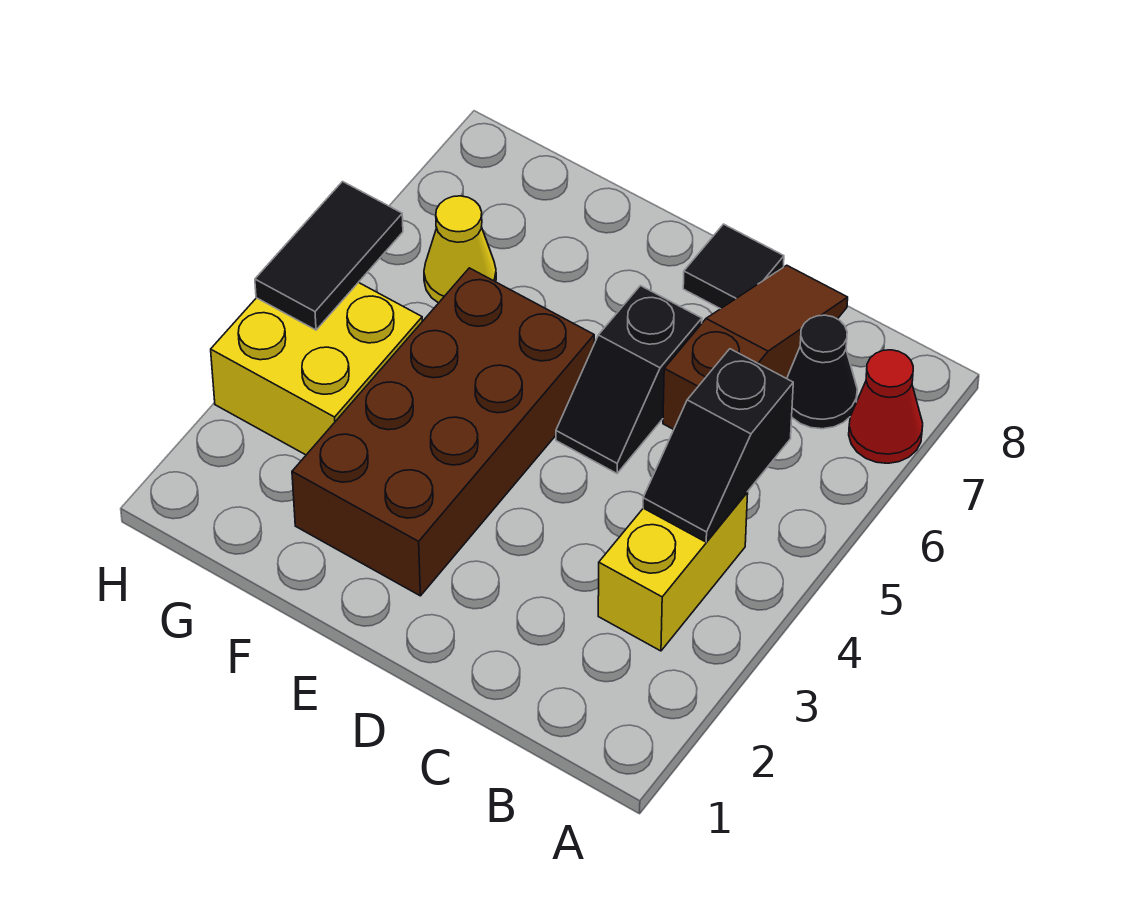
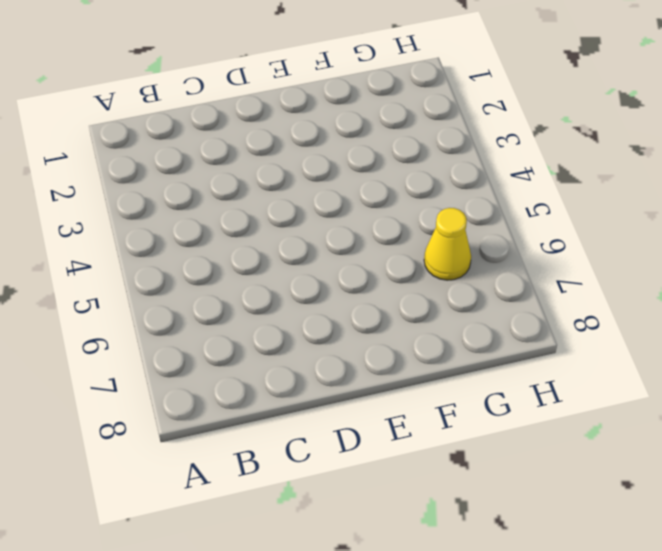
none -> red cone A7 level 1
none -> yellow brick B3:B4 level 1

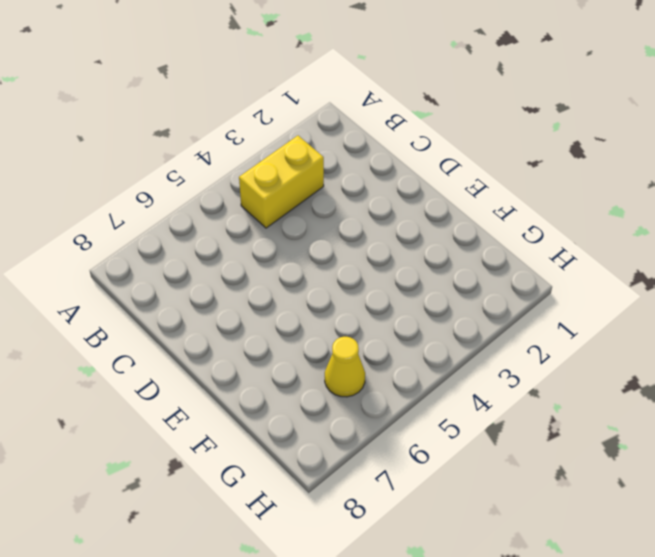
none -> red cone A7 level 1
none -> black cone B7 level 1

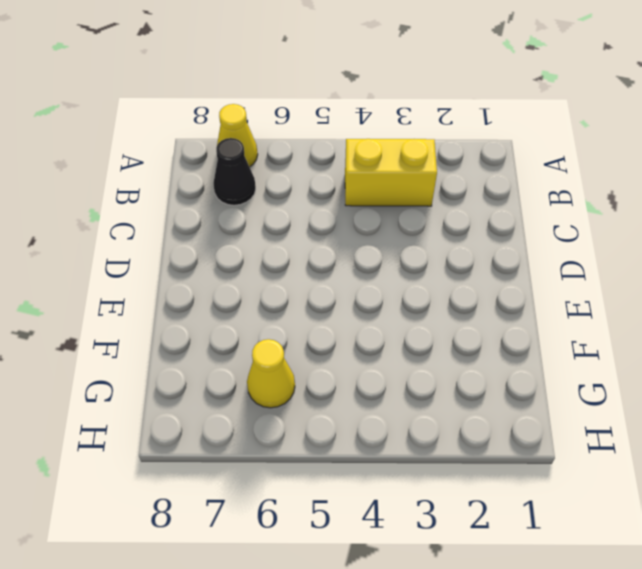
yellow cone A7 level 1 -> red cone A7 level 1
none -> brown slope C6:C8 level 1 top 6
none -> black slope D5:D6 level 1 top 6

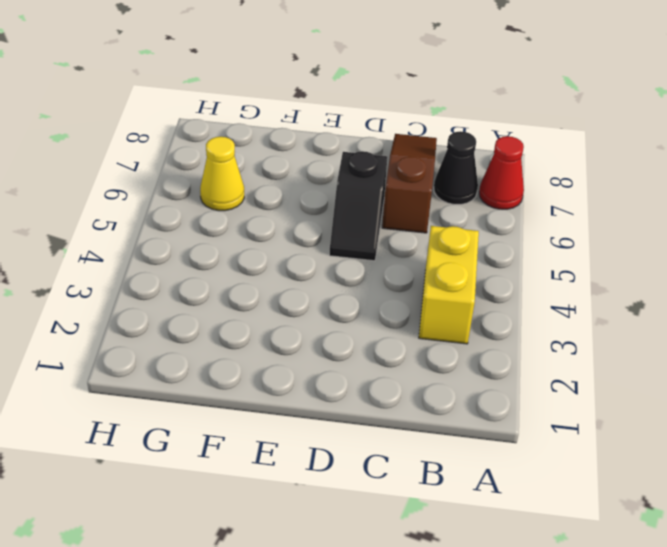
none -> black tile D8 level 1
none -> brown brick E2:F5 level 1

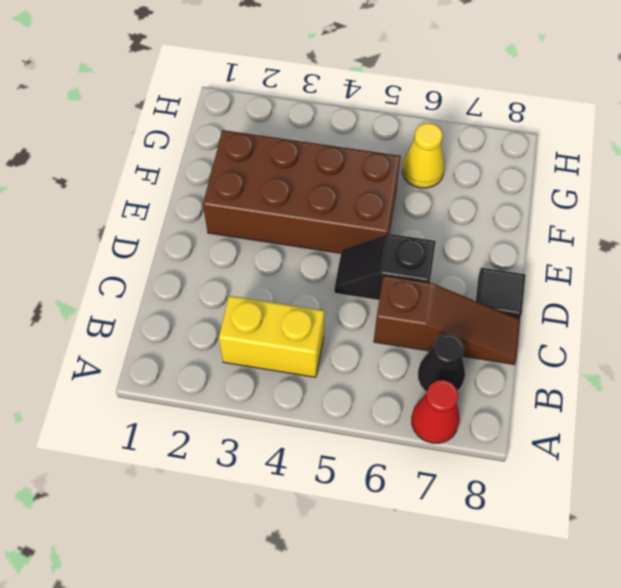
none -> yellow brick G3:H4 level 1
none -> black slope B4:B5 level 2 top 5

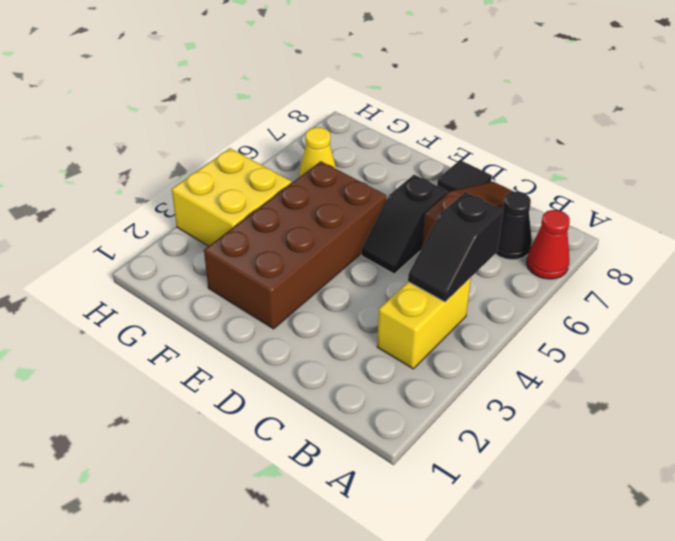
none -> black tile H4:H5 level 2

